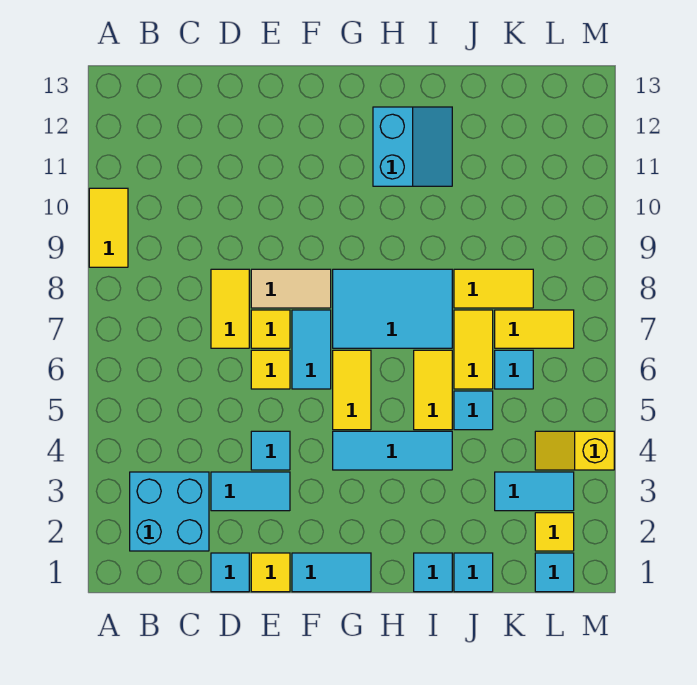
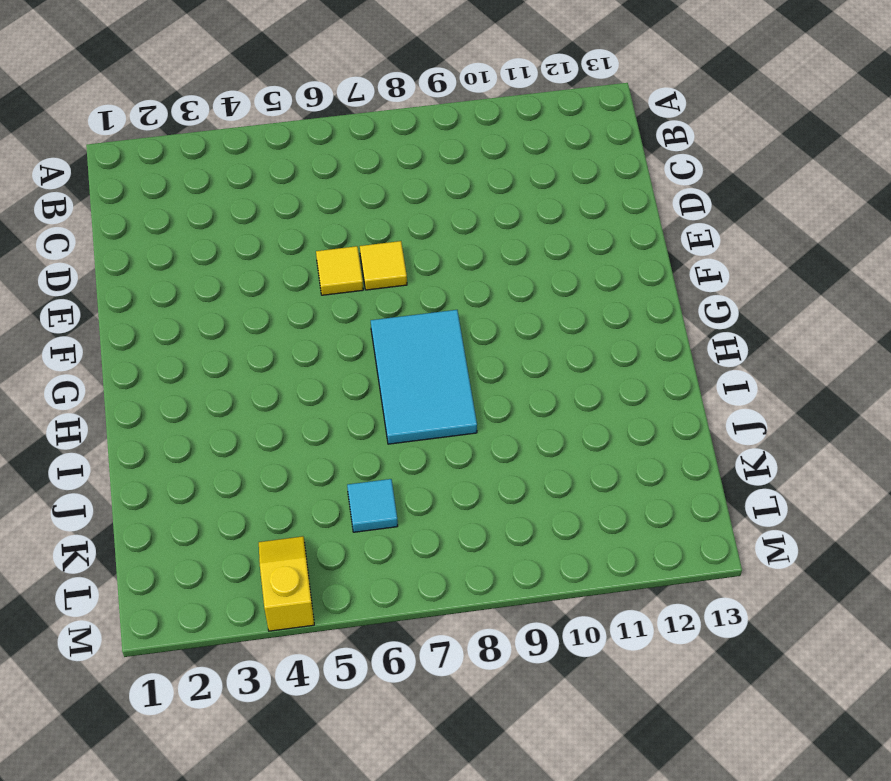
none -> yellow tile A9:A10 level 1
none -> cyan brick B2:C3 level 1
none -> cyan tile D1 level 1

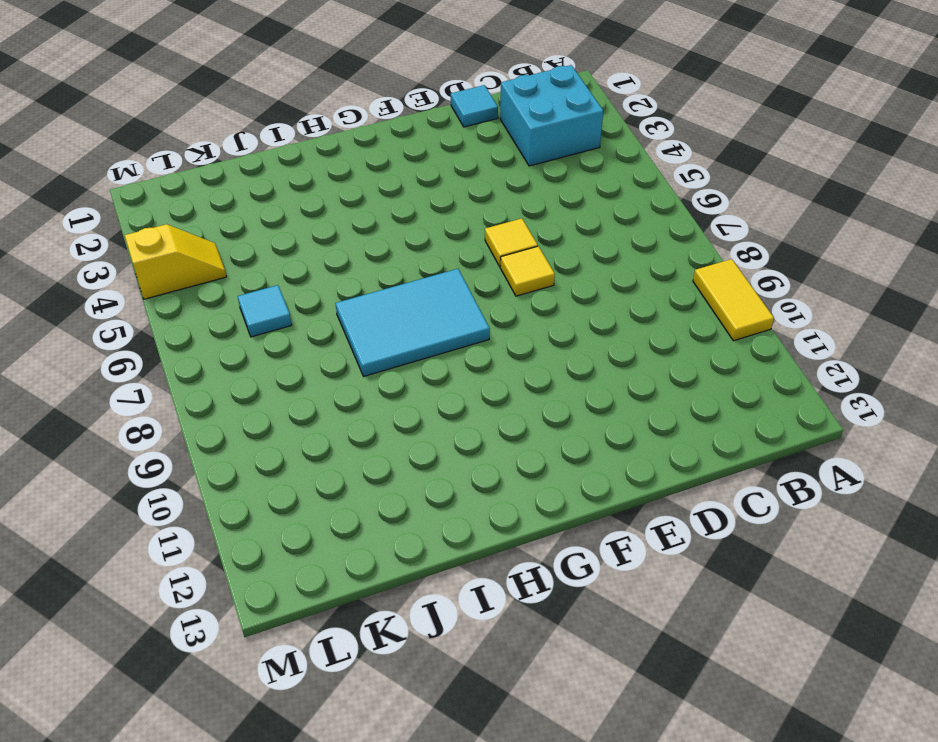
none -> cyan tile D3:E3 level 1
none -> yellow tile D7:D8 level 1
none -> yellow tile E1 level 1

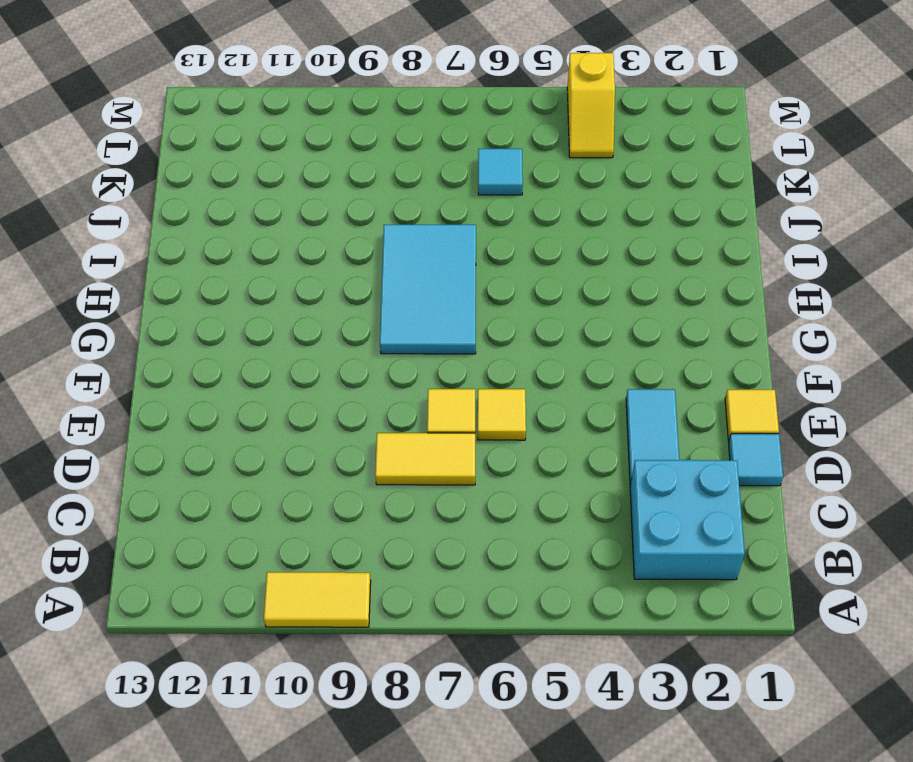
none -> cyan tile E4 level 1
none -> tan tile E8:F8 level 1
none -> cyan tile F1:G1 level 1

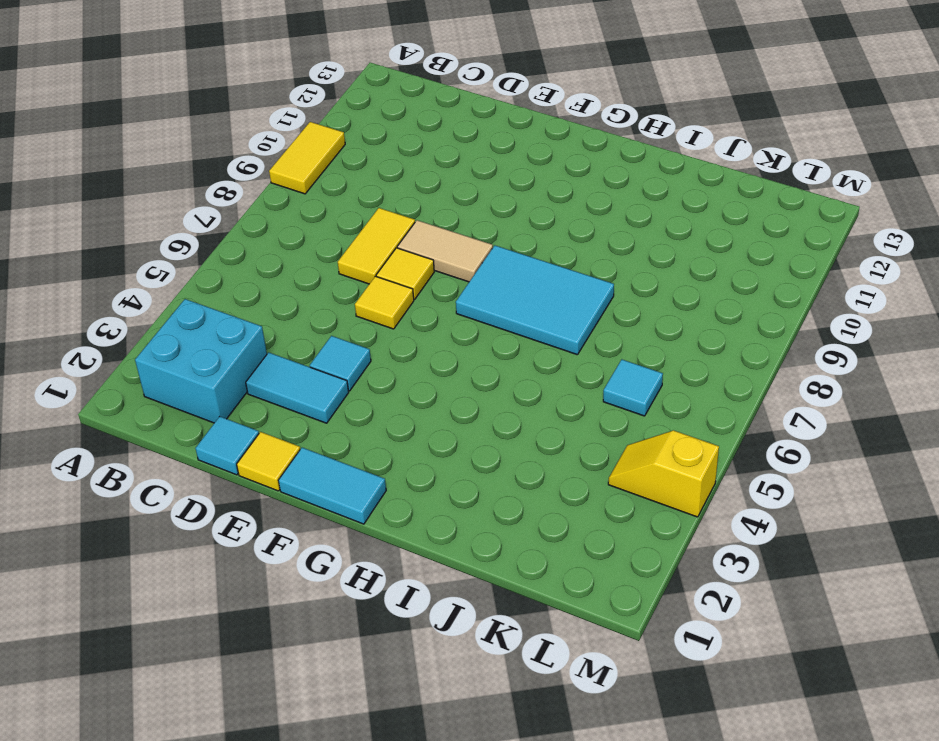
none -> cyan tile F6:F7 level 1
none -> cyan tile G4:I4 level 1
none -> yellow tile G5:G6 level 1

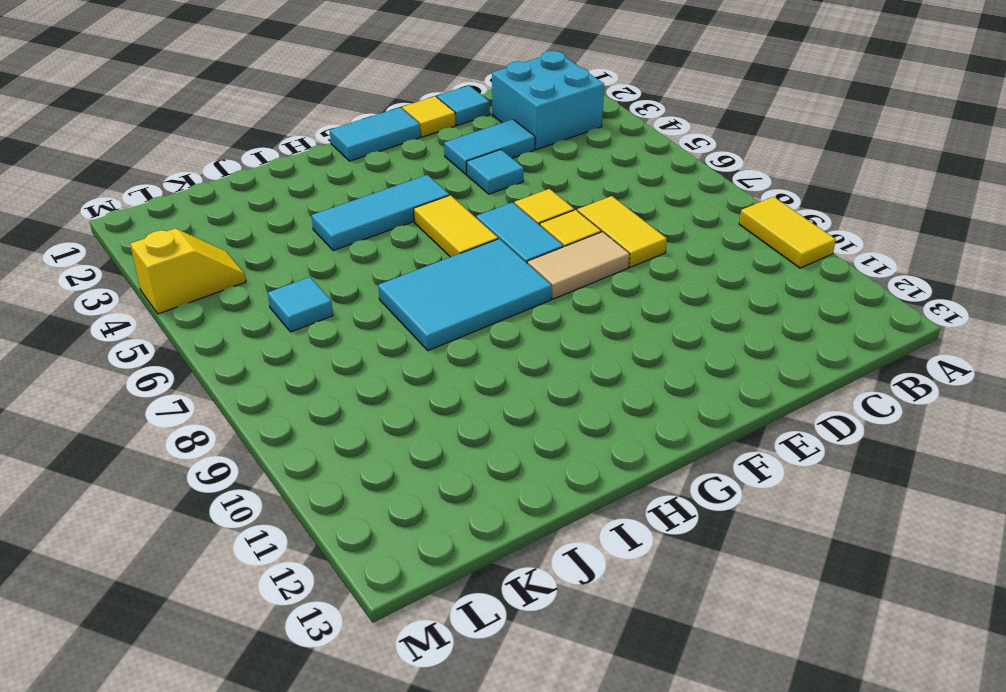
none -> cyan slope H11:I12 level 1 top H
none -> cyan tile I1 level 1
none -> yellow tile I5:I6 level 1

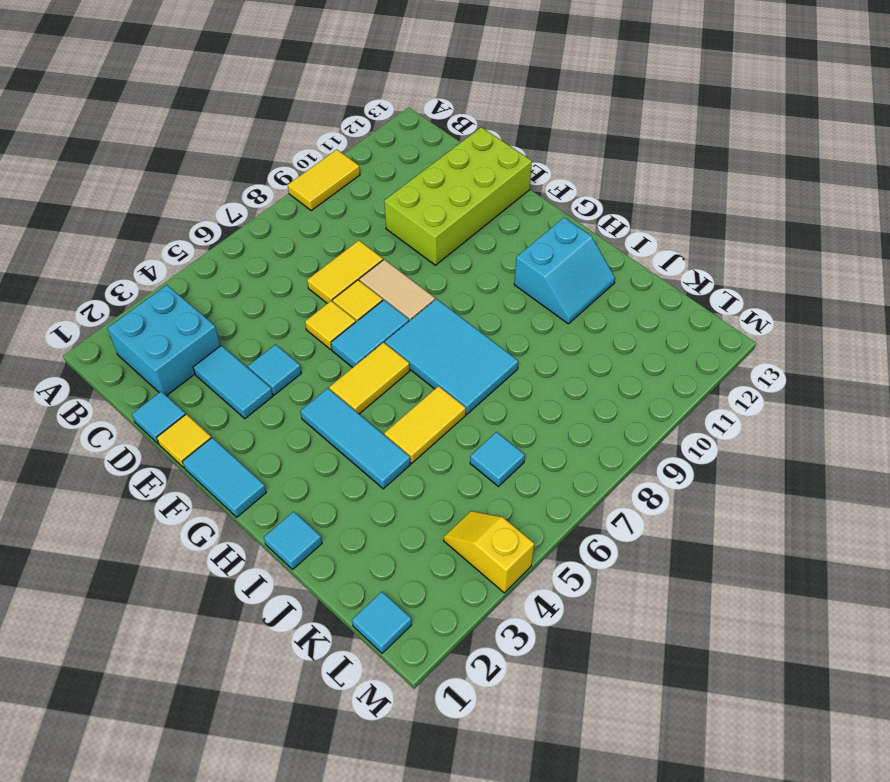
lime brick D10:E13 level 1 -> none
none -> cyan tile J1 level 1
none -> cyan tile J5 level 1
none -> yellow tile J6:J7 level 1

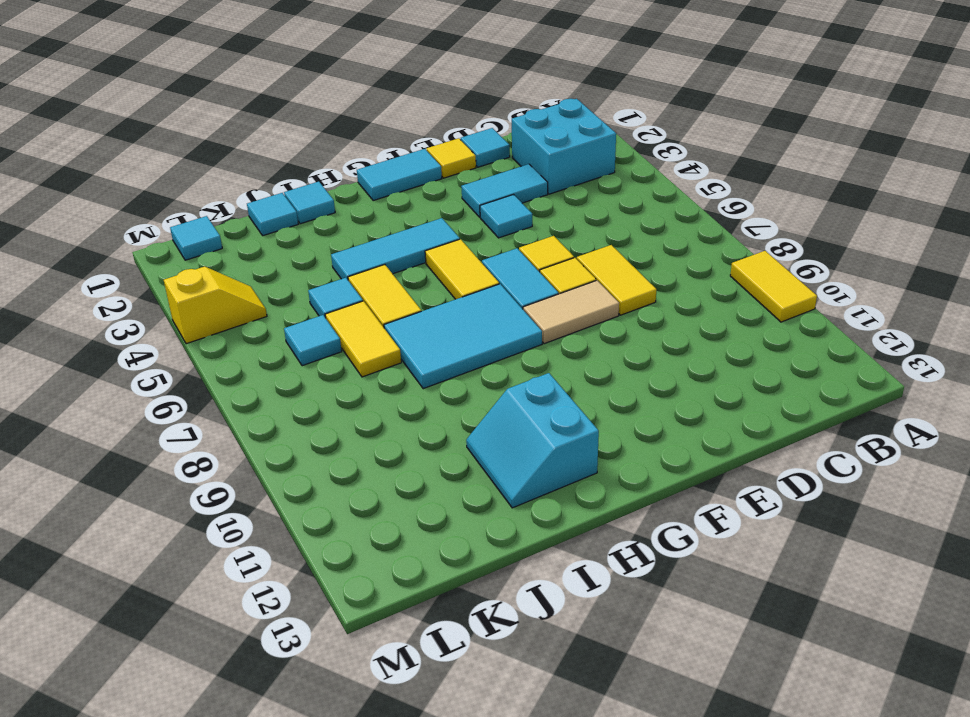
none -> yellow tile J8:K8 level 1
none -> cyan tile K3:L3 level 1
none -> yellow tile K7:L7 level 1

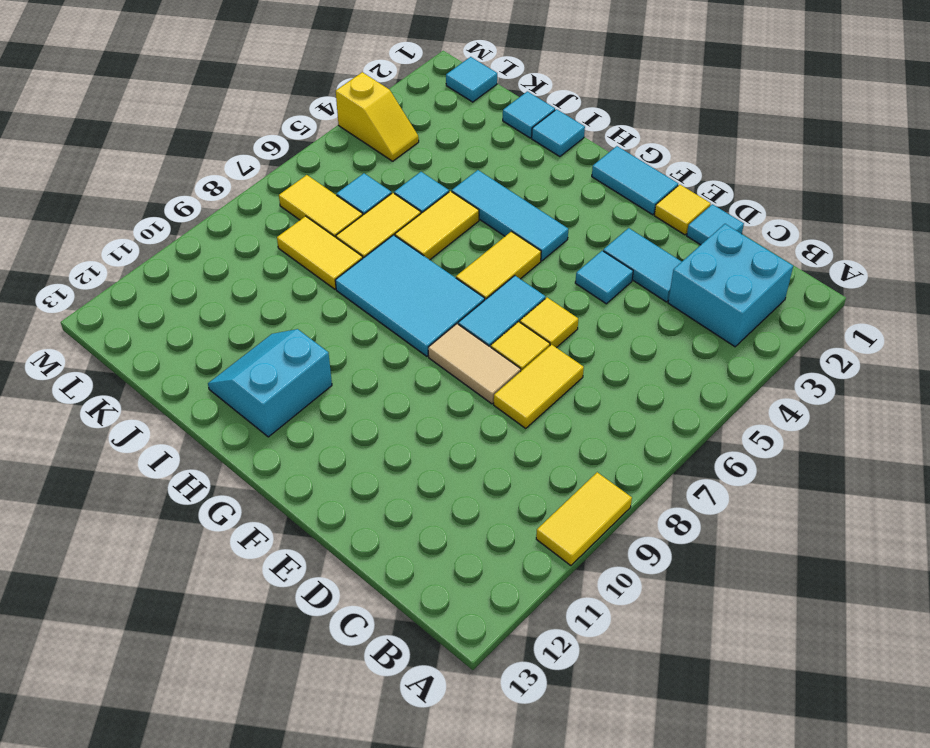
none -> cyan tile K3:L3 level 1
none -> yellow tile L2 level 1

